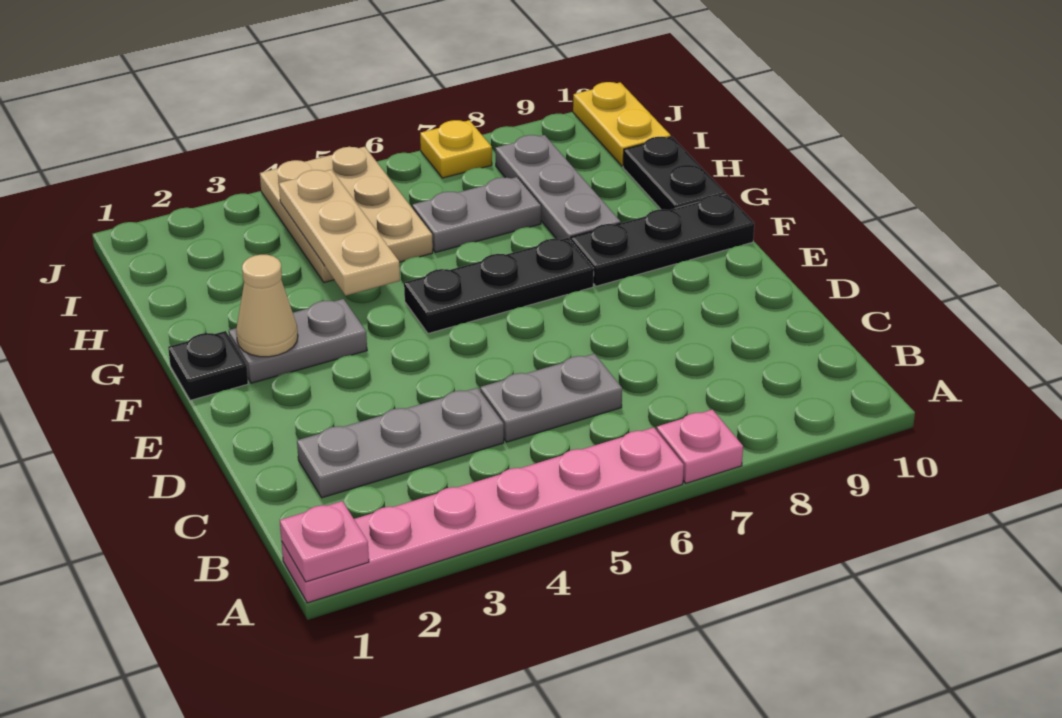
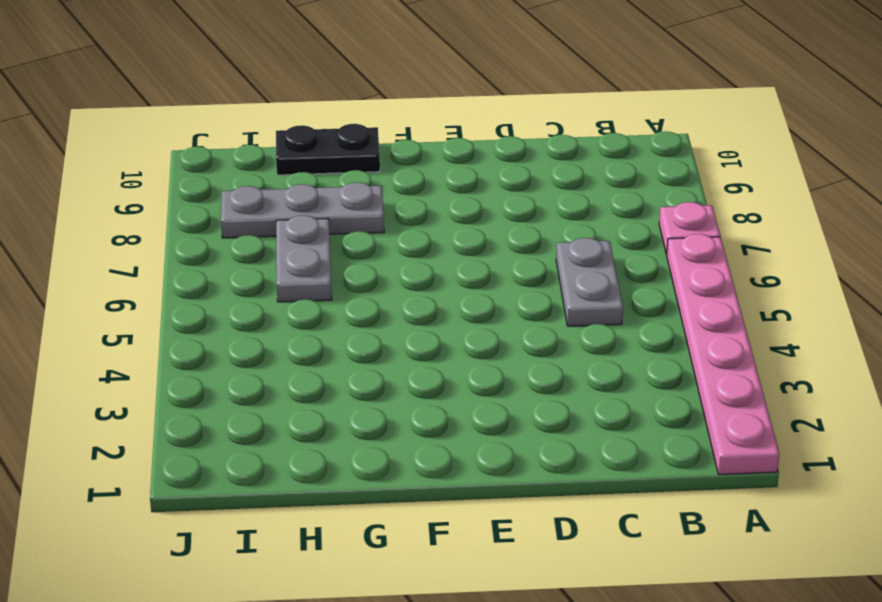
none -> grey plate C2:C4 level 1
none -> black plate F1 level 1
none -> grey plate F2:F3 level 1

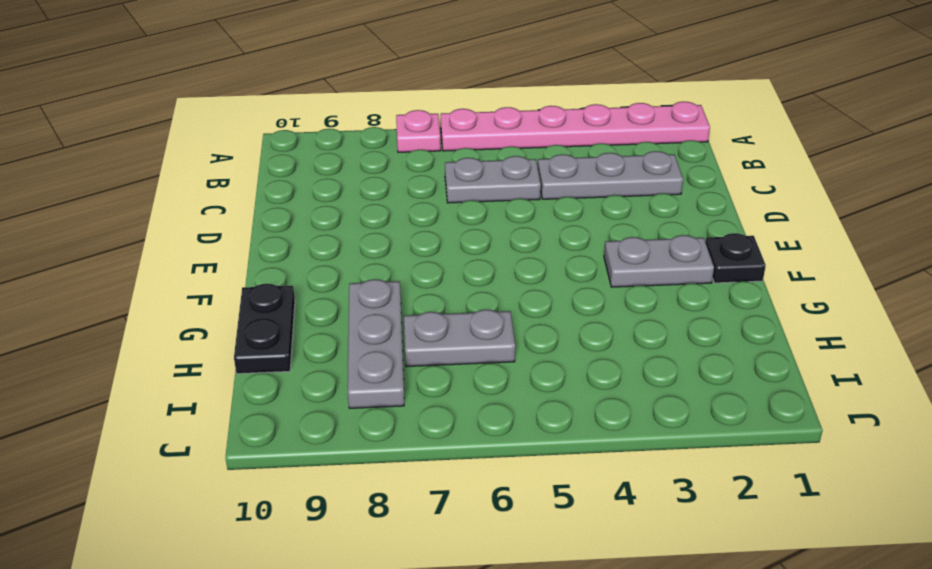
none -> black plate F5:F7 level 1
none -> black plate F8:F10 level 1
none -> tan plate H4:J5 level 1

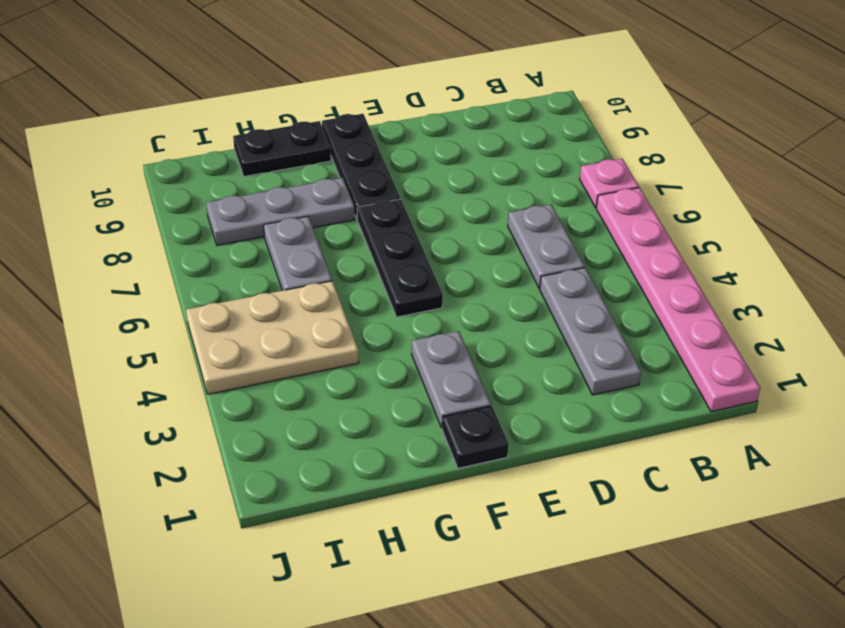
none -> yellow plate I10:J10 level 1
none -> yellow plate J7 level 1
none -> pink plate A1 level 2

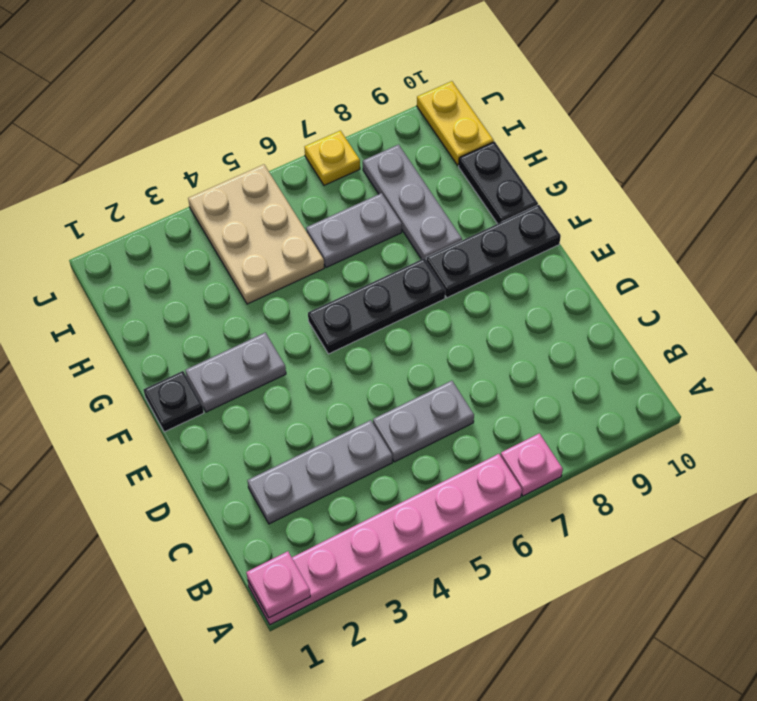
none -> tan cone F2 level 2
none -> tan plate G4:I4 level 2

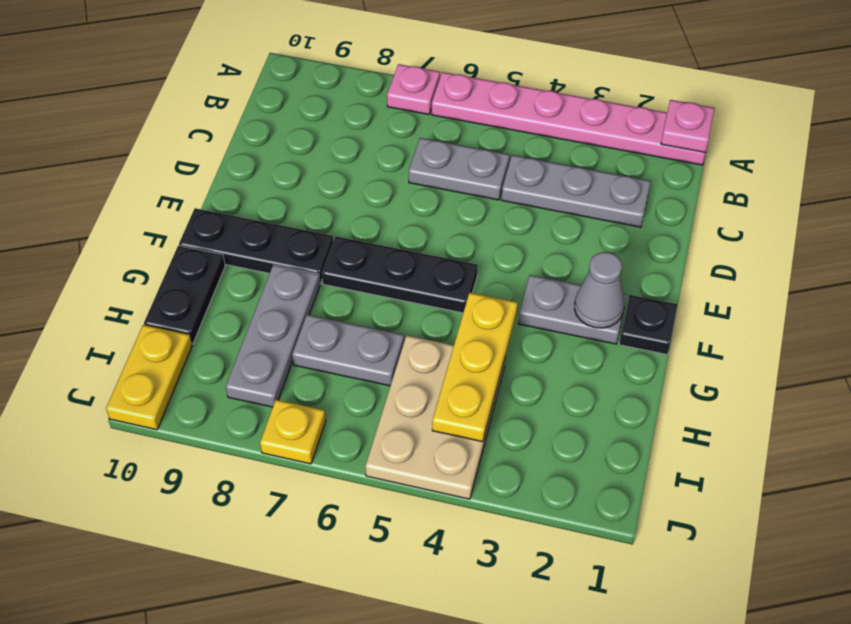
grey cone F2 level 2 -> tan cone F2 level 2
yellow plate G4:I4 level 2 -> tan plate G4:I4 level 2

